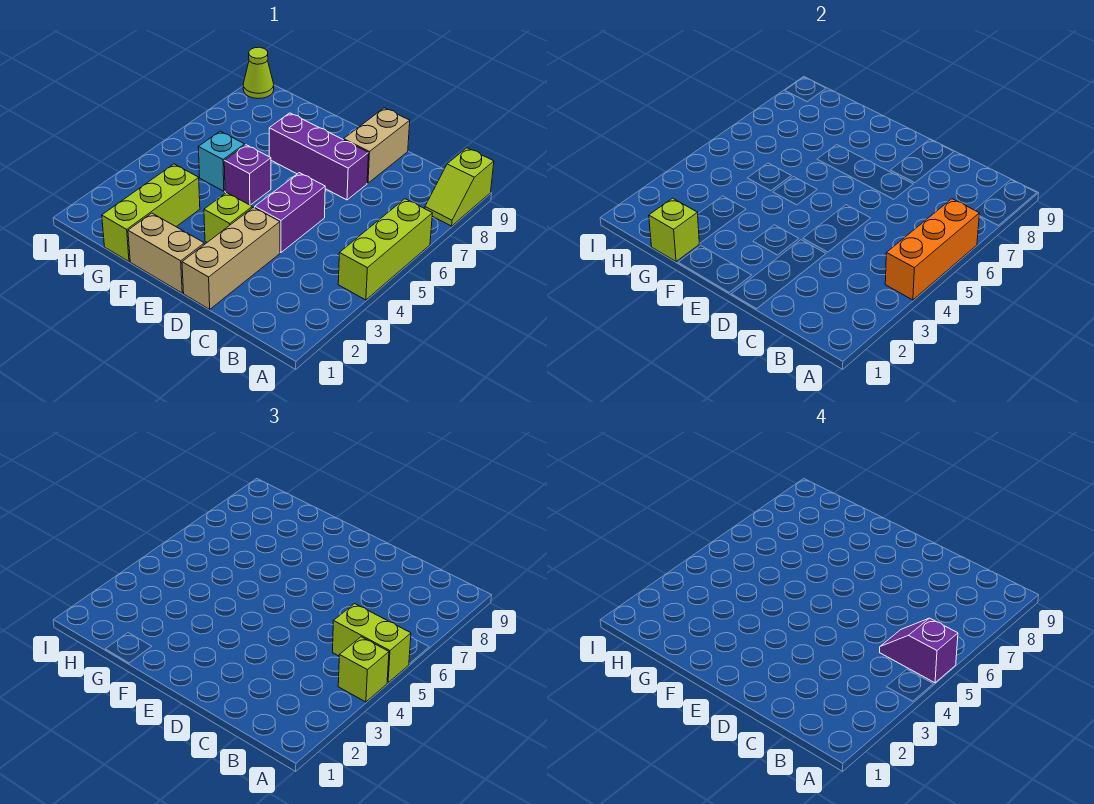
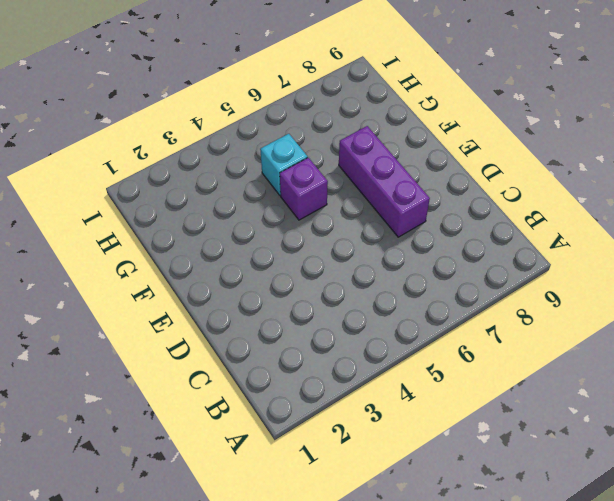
none -> lime brick A4:A6 level 1
none -> lime slope A8:A9 level 1 top 9
none -> tan brick D1:D3 level 1

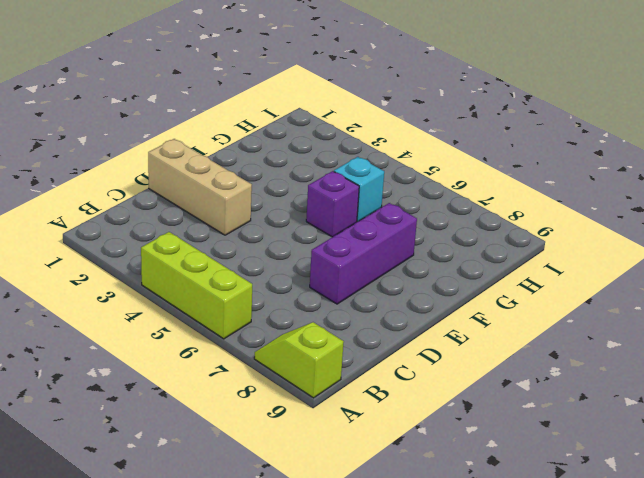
none -> purple brick D4:D5 level 1
none -> tan brick D8:D9 level 1
none -> tan brick E1:F1 level 1

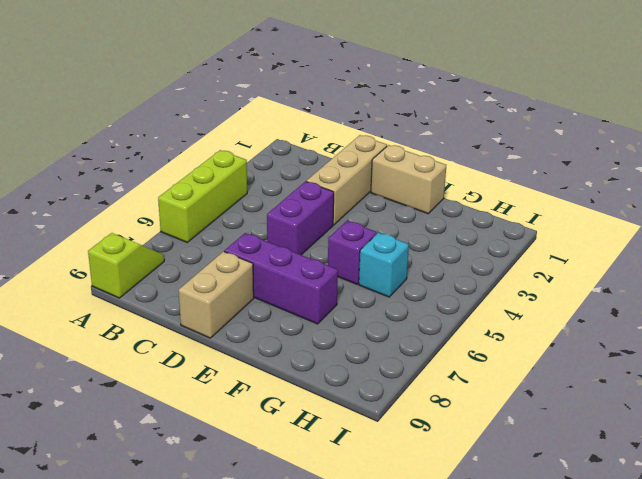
none -> lime brick E3 level 1
none -> lime brick G1:G3 level 1
none -> lime cone I9 level 1

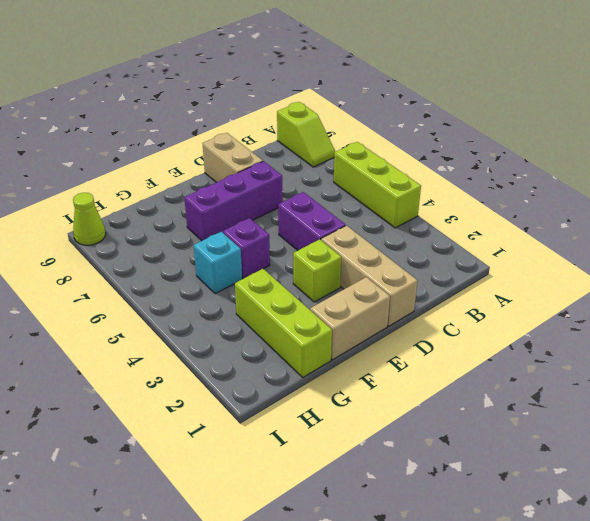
none -> orange brick A4:A6 level 2
none -> lime brick G1 level 2
none -> lime brick A4 level 3

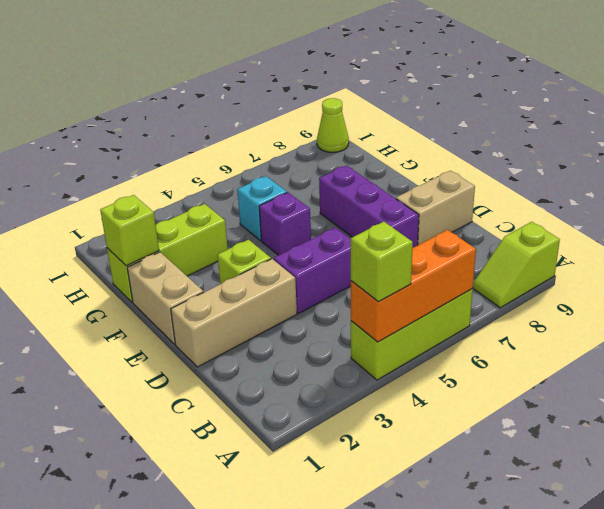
none -> lime brick A5:B5 level 3
none -> purple slope A5:B5 level 4 top A

